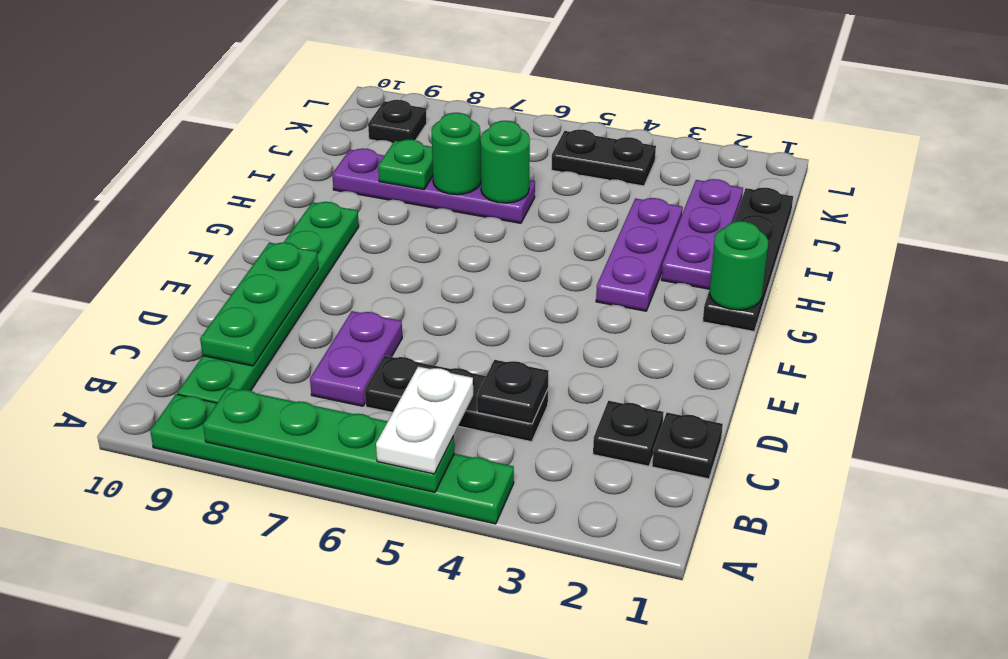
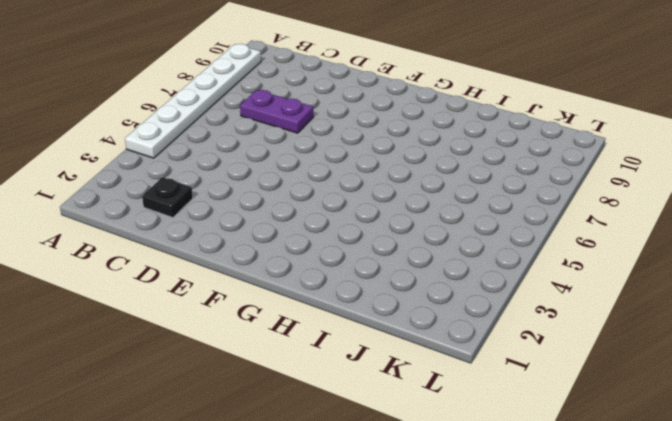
white plate A4:A9 level 1 -> green plate A4:A9 level 1
none -> green plate B9:G9 level 1
none -> black plate C1 level 1
none -> black plate C4:C6 level 1

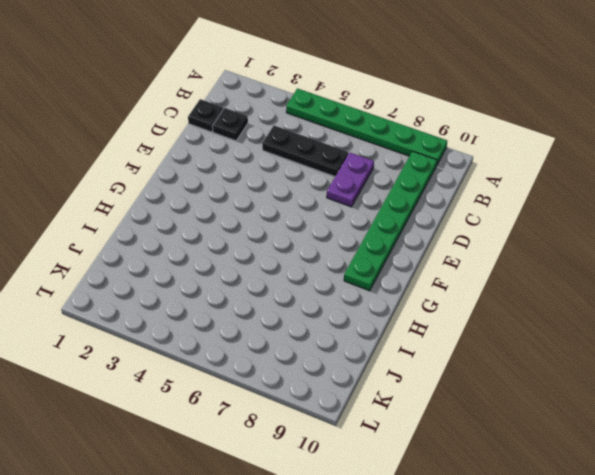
none -> black plate G1:J1 level 1
none -> purple plate G3:I3 level 1
none -> purple plate H2:J2 level 1

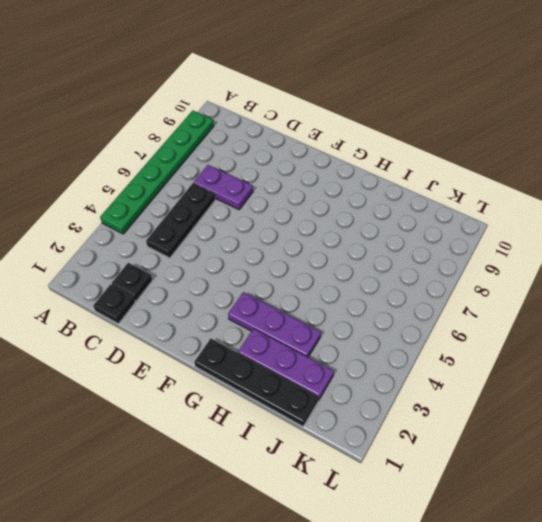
none -> green plate B9:G9 level 1
none -> purple plate I6:I9 level 1
none -> black plate K4:K5 level 1

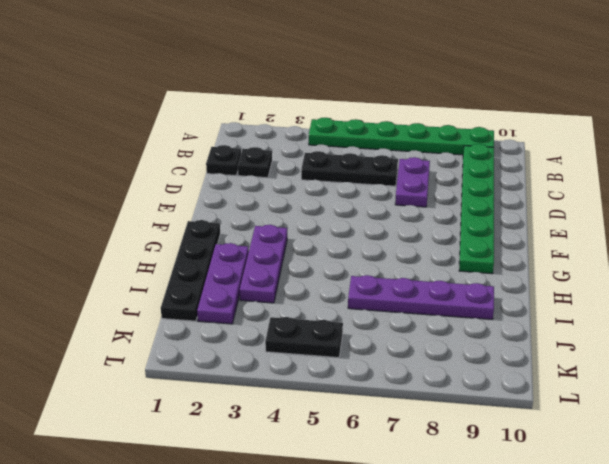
none -> black plate K9 level 1
none -> green plate A5:A8 level 2
none -> black plate C4 level 2

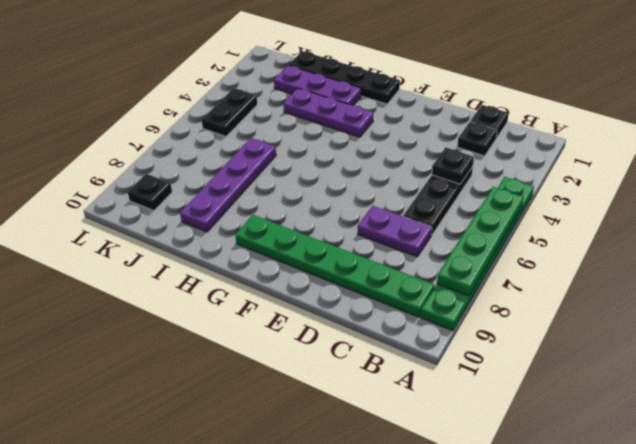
none -> green plate C9:E9 level 2
none -> green round brick G1 level 2
none -> green round brick I6 level 2

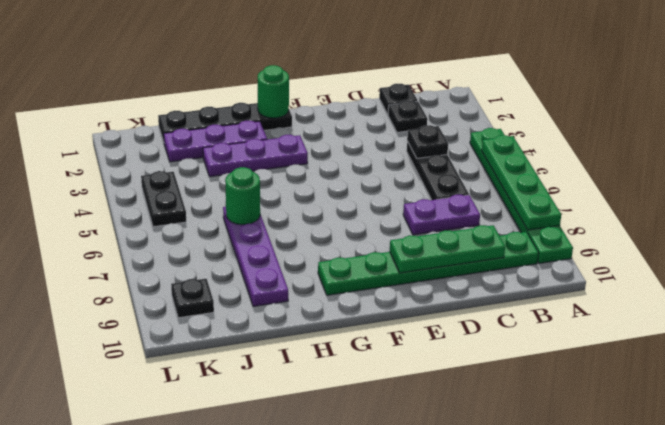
none -> green round brick I7 level 2
none -> green plate I8 level 2
none -> white plate A5:B5 level 3

